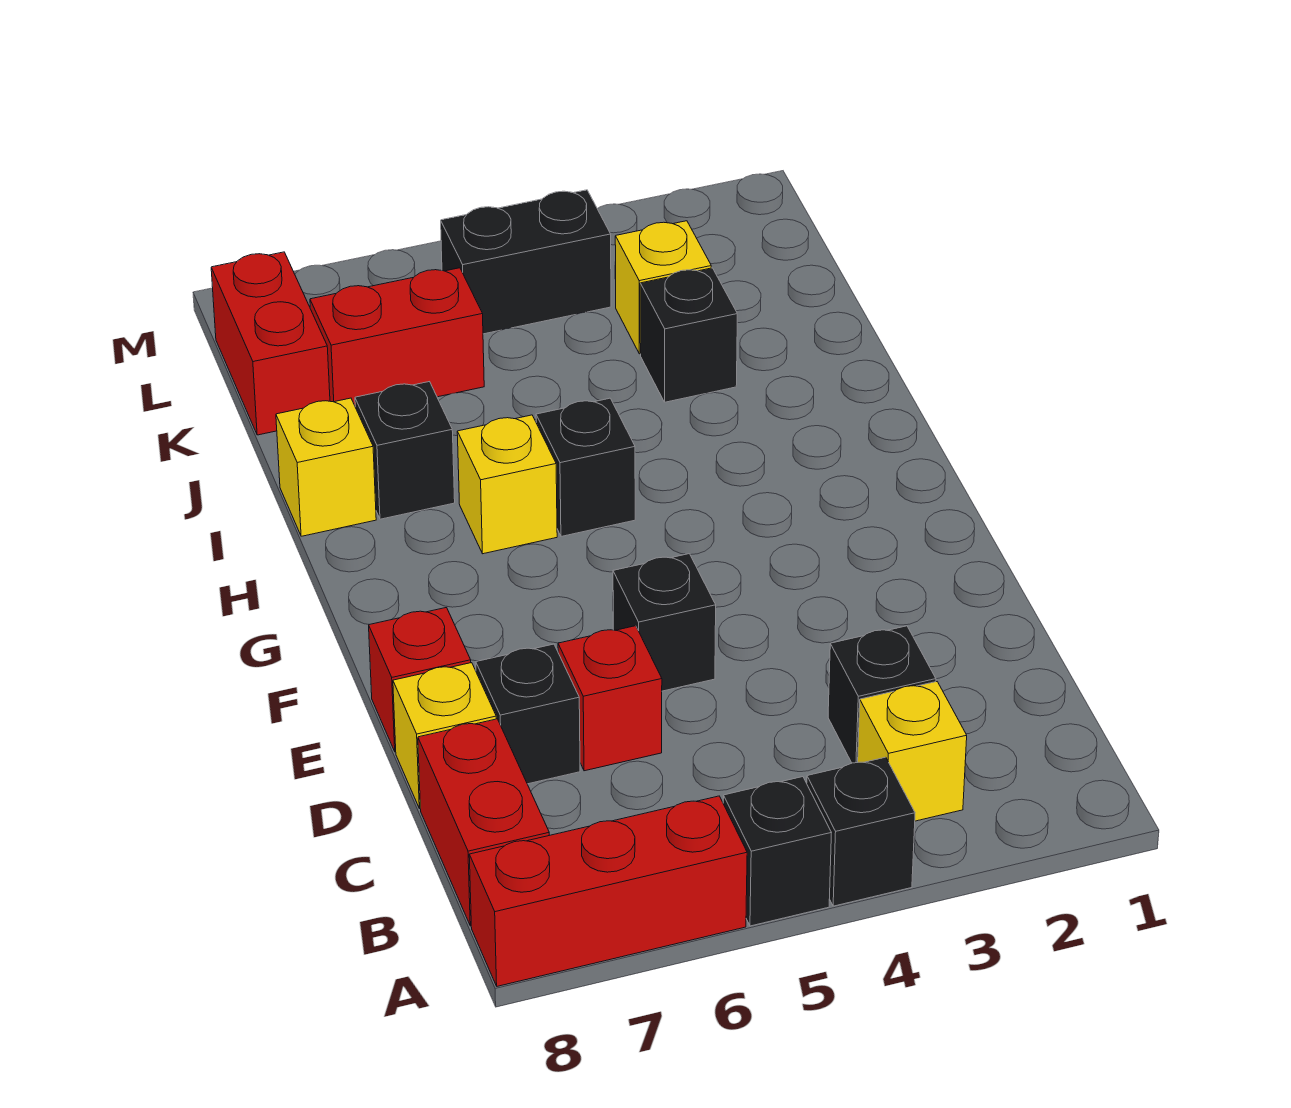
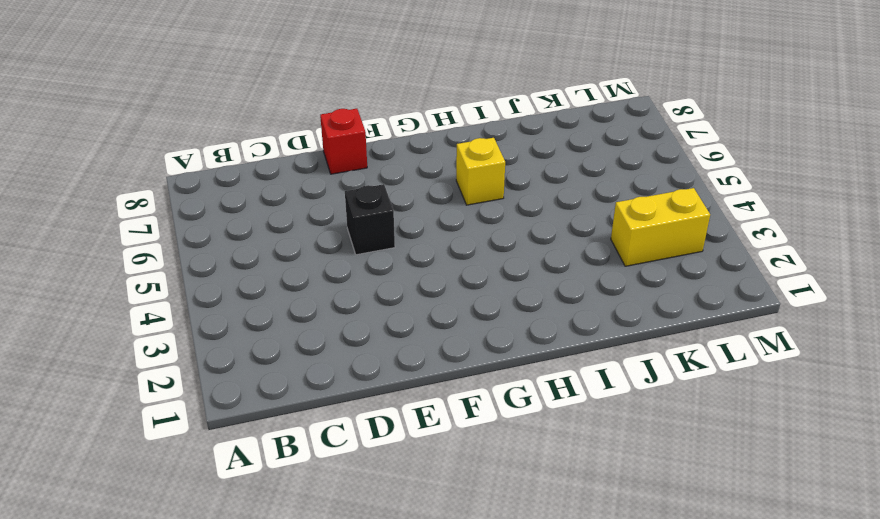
yellow brick K3:L3 level 1 -> yellow brick K3 level 1
none -> black brick A4 level 1
none -> black brick A5 level 1
none -> red brick A6:A8 level 1

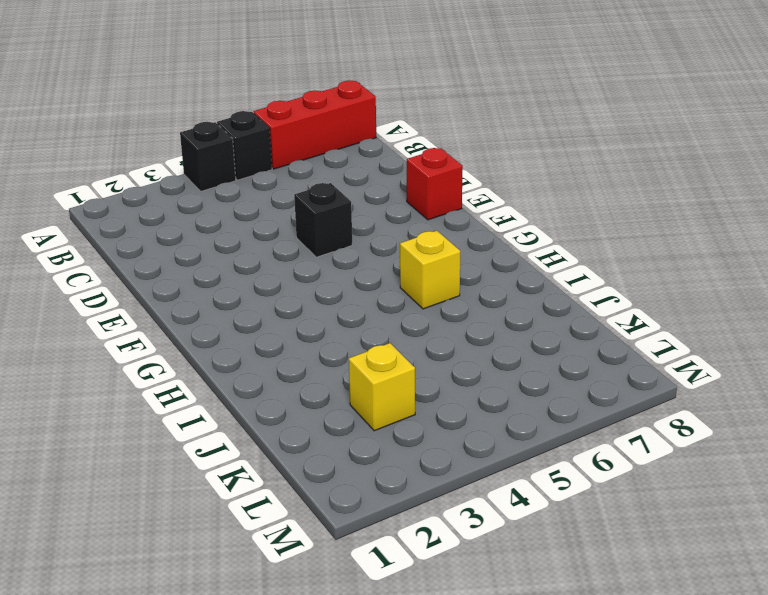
none -> yellow brick B3 level 1
none -> red brick B8:C8 level 1
none -> black brick C3 level 1

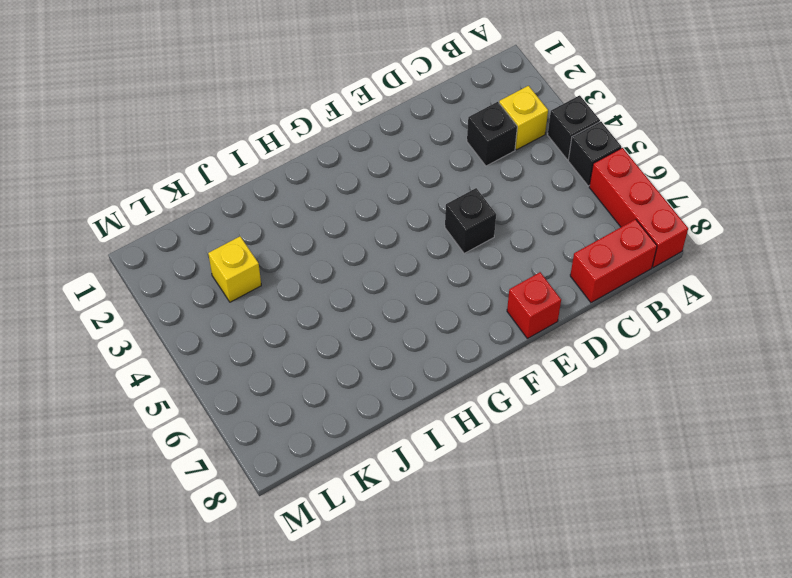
none -> red brick D6 level 1
none -> black brick D7 level 1
none -> yellow brick D8 level 1

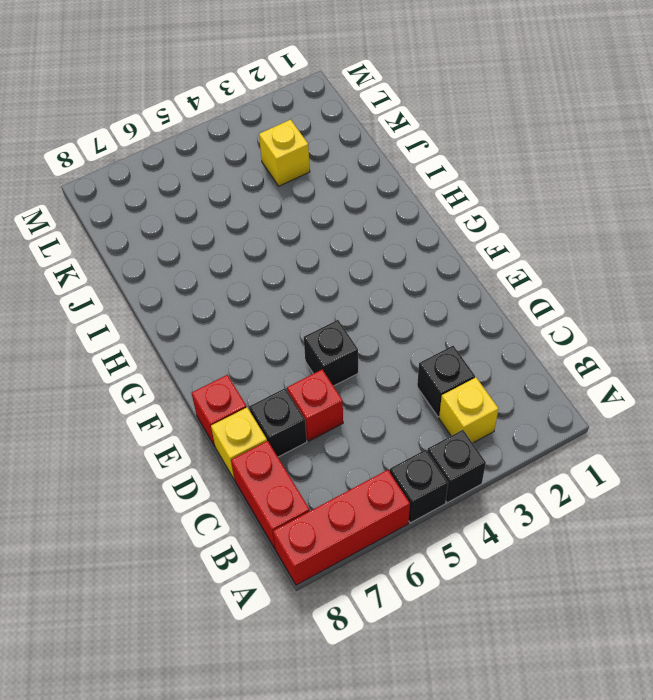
none -> black brick H5 level 1
none -> yellow brick H6 level 1
none -> black brick I7 level 1

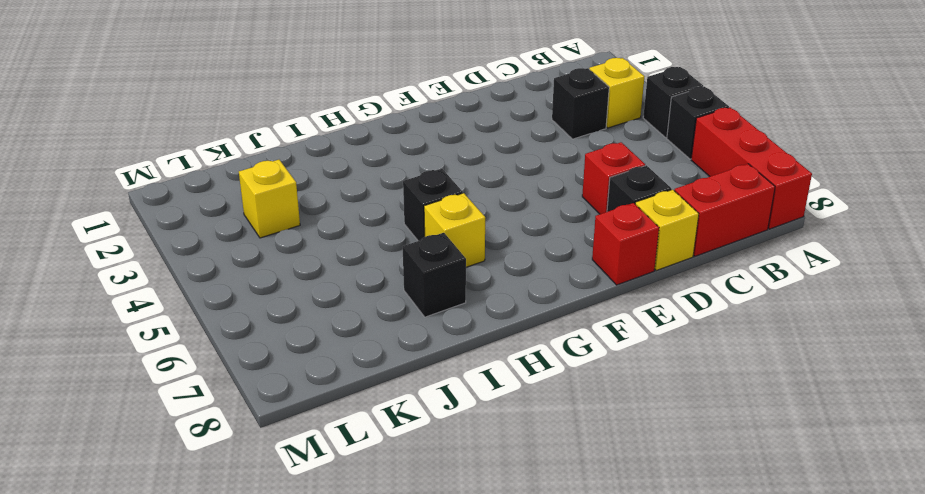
none -> black brick E5 level 1
none -> yellow brick I8 level 1
none -> black brick J3 level 1

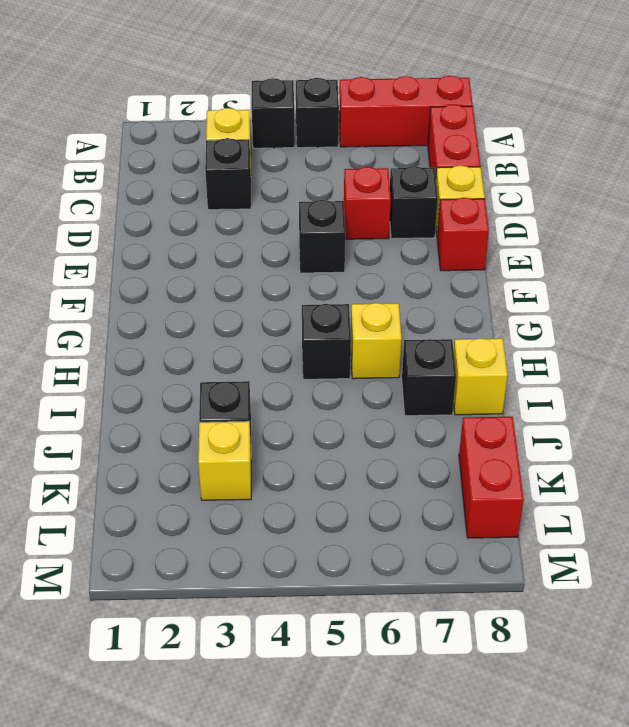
none -> red brick K6:K7 level 1
none -> black brick L4:L5 level 1

